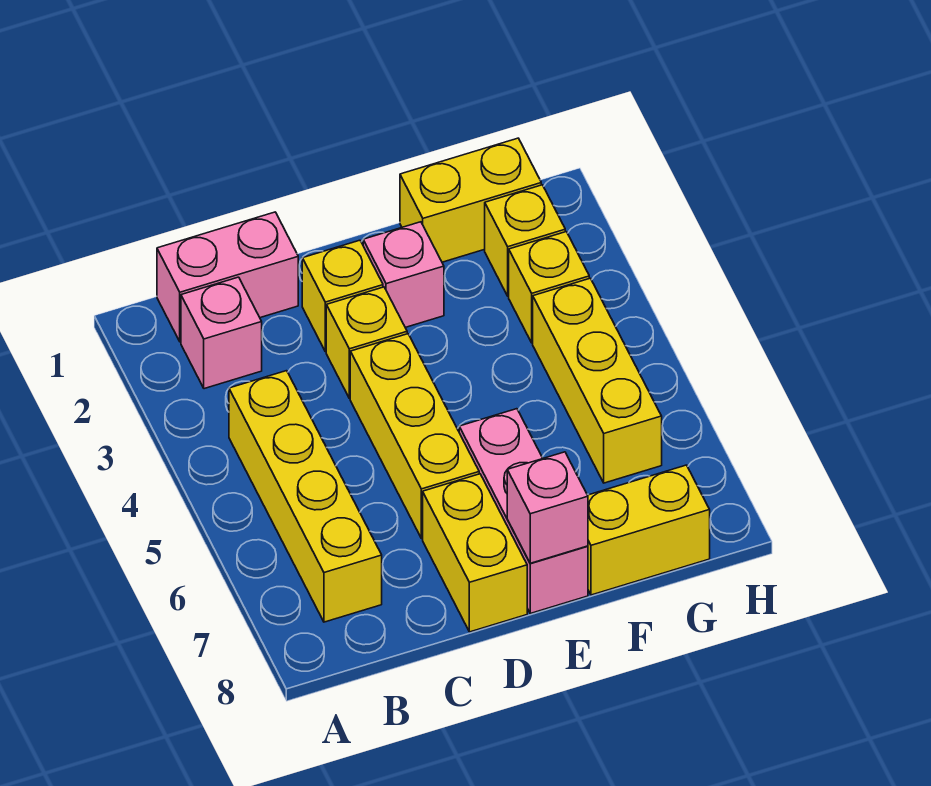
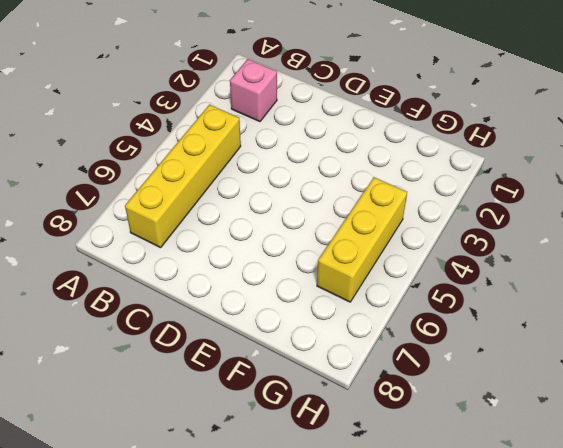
none -> pink brick B1:C1 level 1
none -> yellow brick D2 level 1
none -> yellow brick D3 level 1

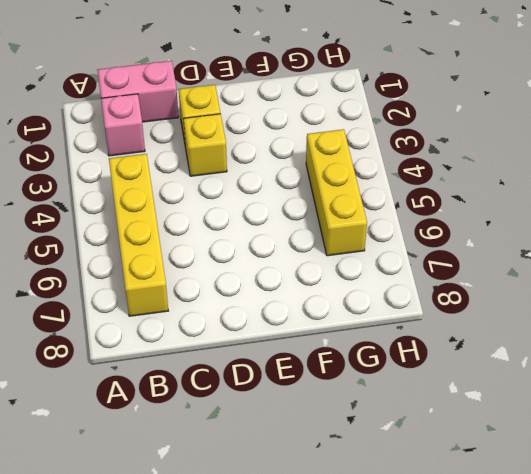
none -> yellow brick D4:D6 level 1
none -> yellow brick D7:D8 level 1
none -> pink brick E2 level 1

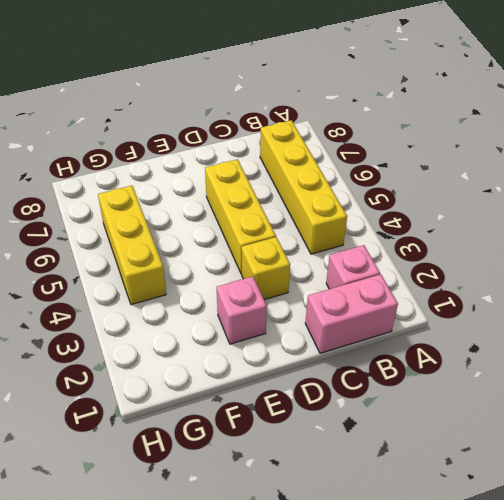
none -> yellow brick D2 level 1
none -> yellow brick D7:D8 level 1
none -> pink brick E6:E8 level 1

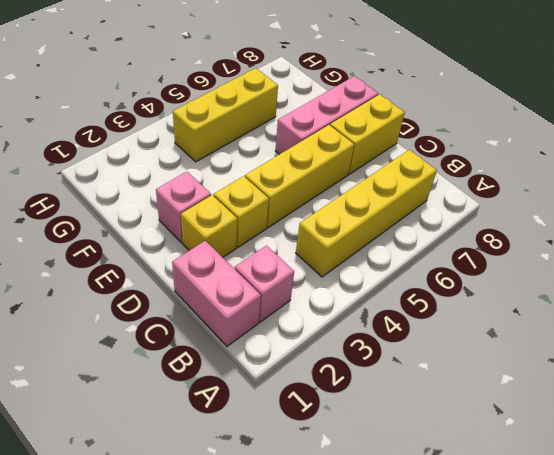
none -> yellow brick F1:G1 level 1
none -> yellow brick F8:G8 level 1
none -> yellow brick G2 level 1

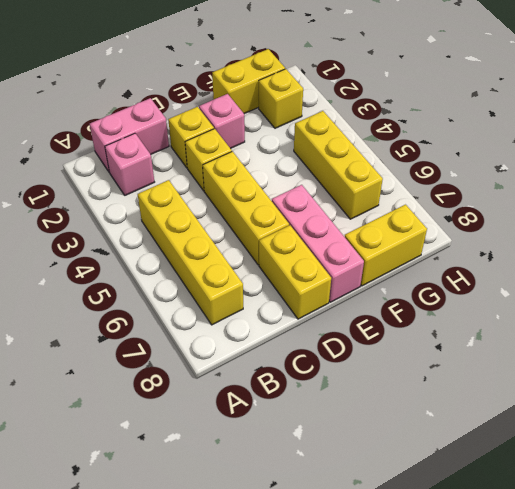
none -> yellow brick G3 level 1
none -> pink brick E8 level 2

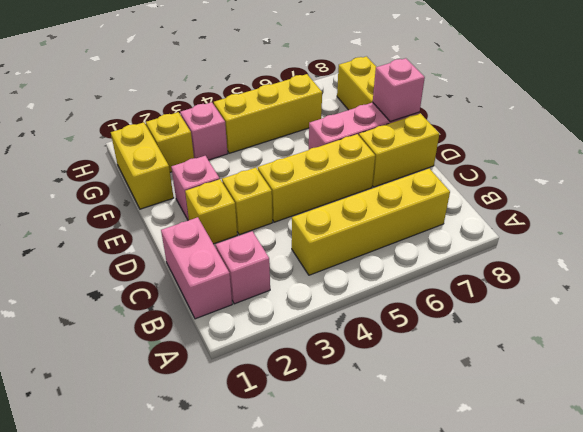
pink brick G3 level 1 -> yellow brick G3 level 1

